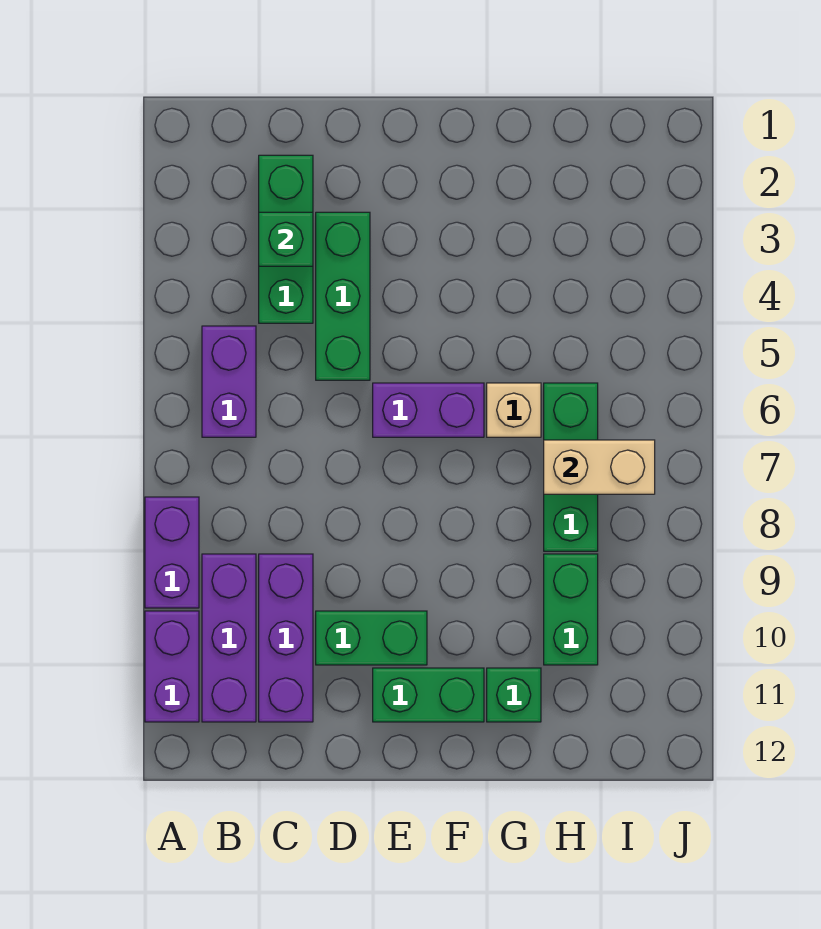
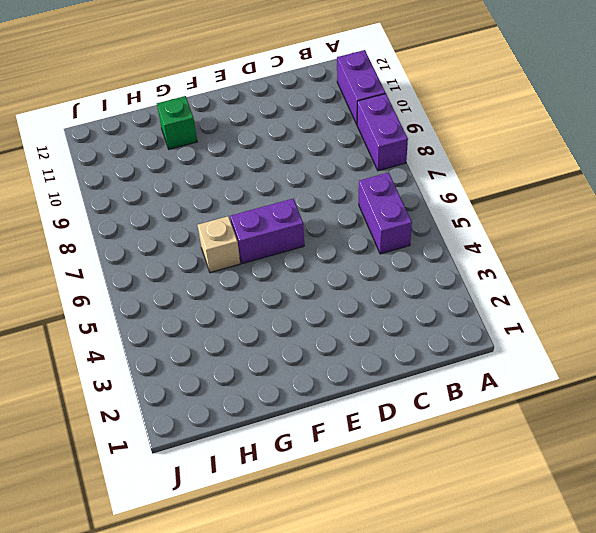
none -> purple brick B9:B11 level 1
none -> green brick C2:C4 level 1
none -> purple brick C9:C11 level 1

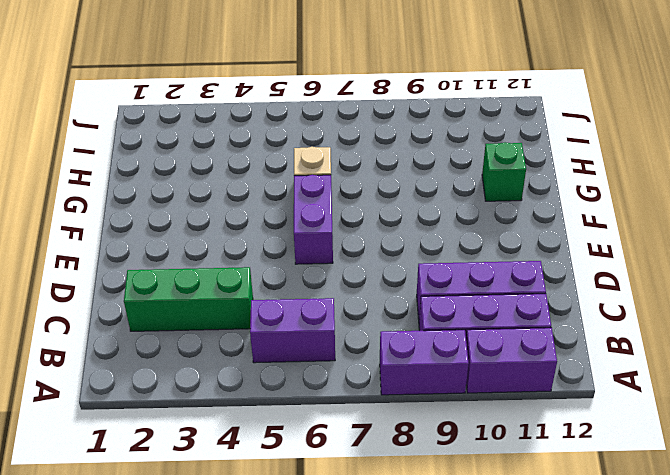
none -> green brick D3:D5 level 1
none -> green brick D10:E10 level 1
none -> green brick E11:F11 level 1

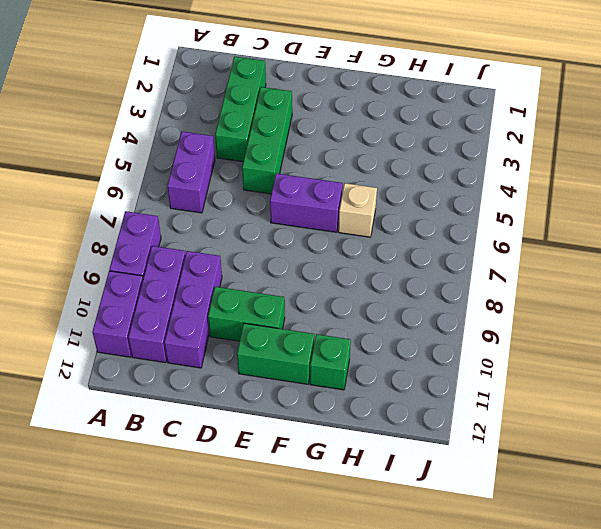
none -> green brick H6:H8 level 1
none -> green brick H9:H10 level 1
none -> green brick C3 level 2

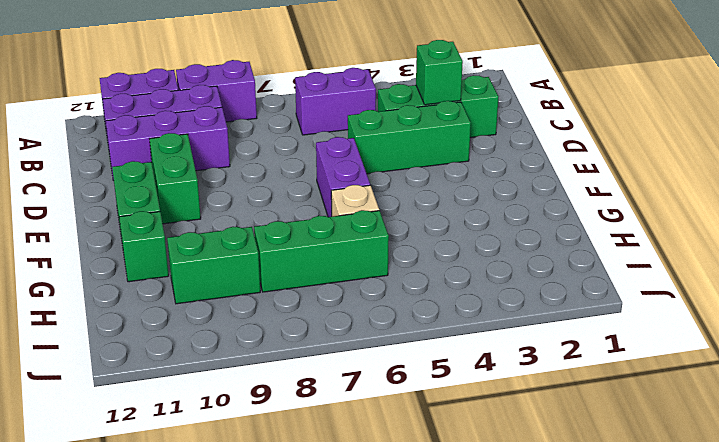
none -> tan brick H7:I7 level 2

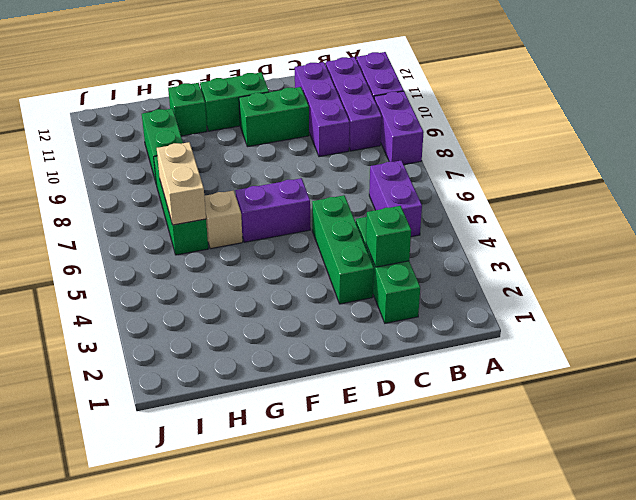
tan brick H6:H7 level 2 -> tan brick H7:I7 level 2

